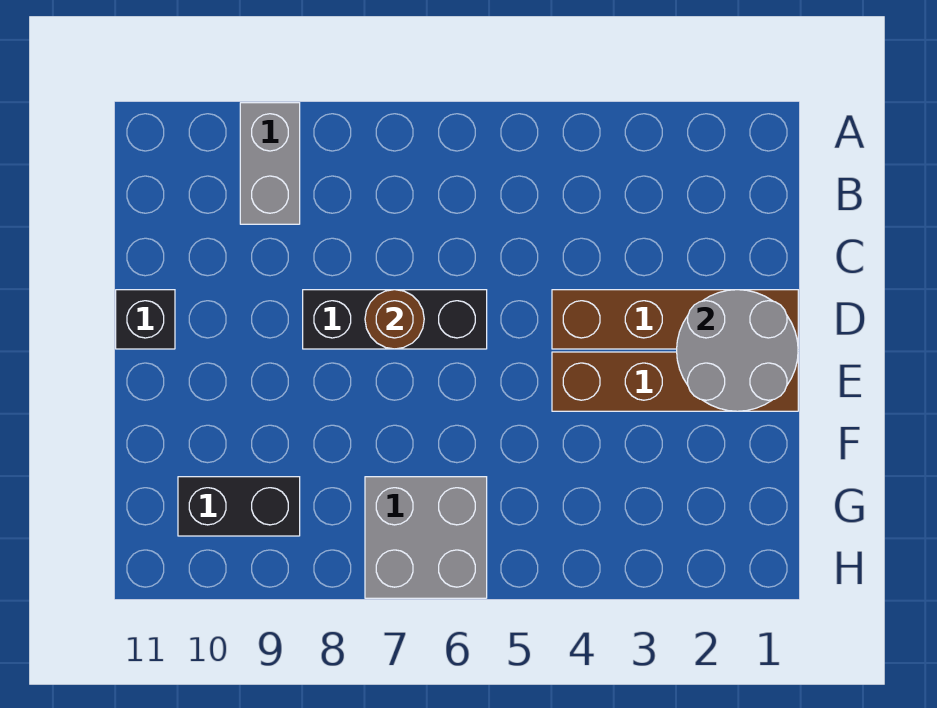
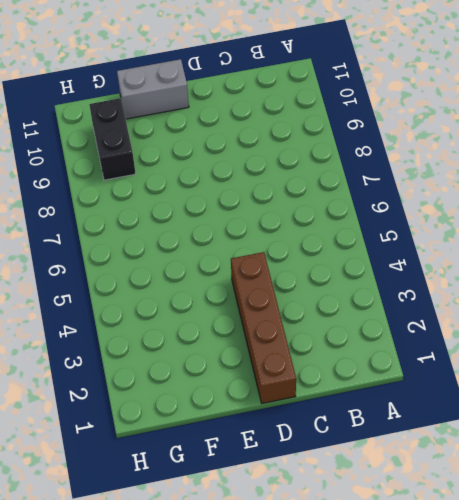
grey brick E11:F11 level 1 -> grey brick A9:B9 level 1
none -> black brick D6:D8 level 1
none -> black brick D11 level 1

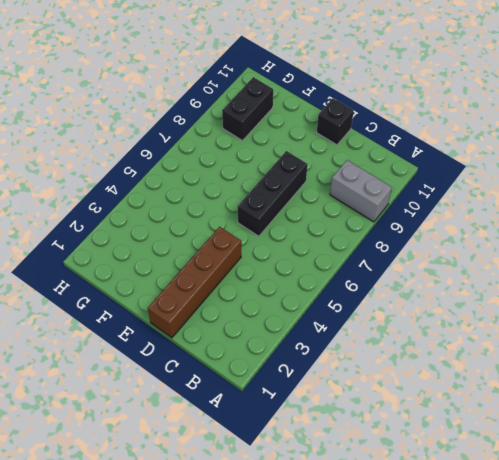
none -> brown brick E1:E4 level 1
none -> grey brick G6:H7 level 1

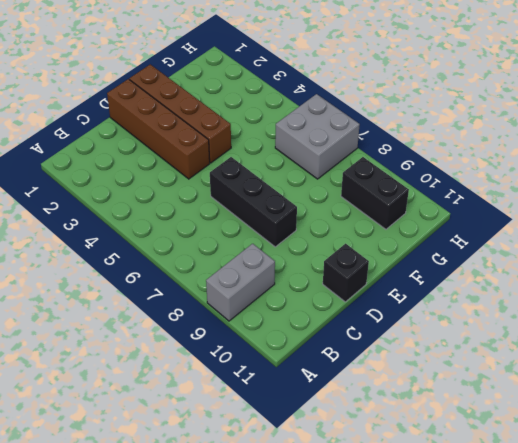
none -> grey round brick D1:E2 level 2
none -> brown round brick D7 level 2

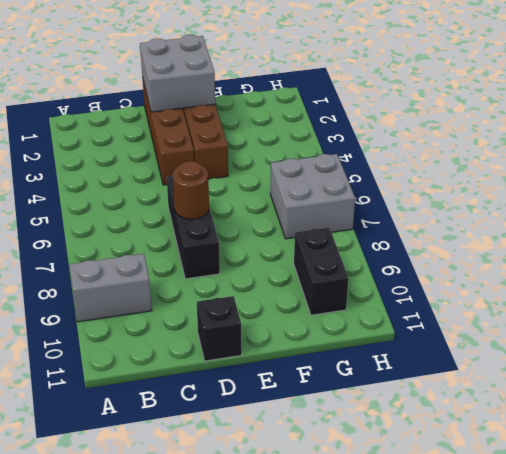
grey brick D1:E2 level 2 -> grey round brick D1:E2 level 2

